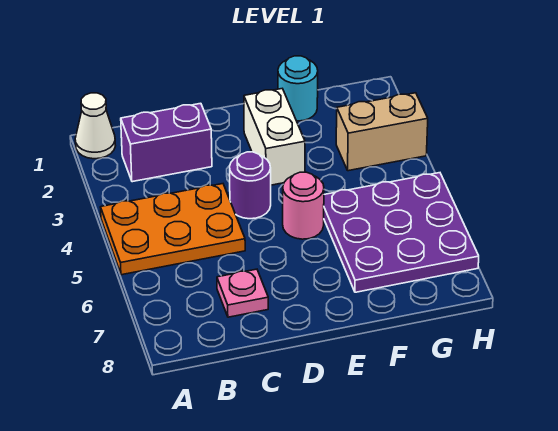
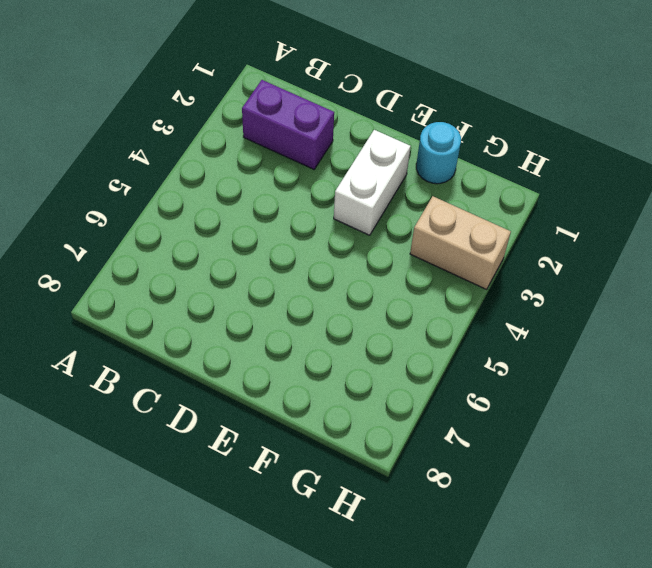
none -> white cone A1 level 1
none -> orange plate A4:C5 level 1

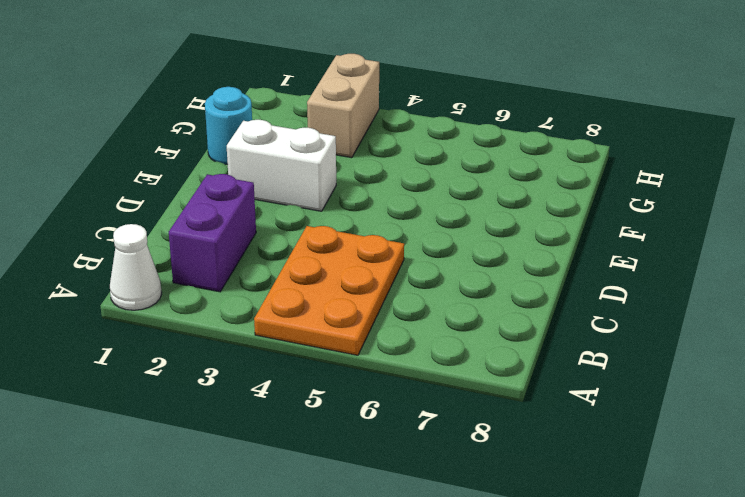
none -> pink plate C7 level 1
none -> purple round brick D4 level 1

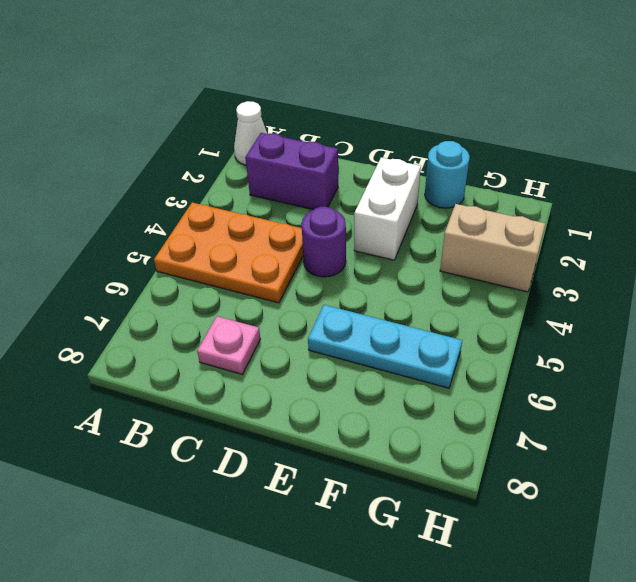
cyan plate E6:G6 level 1 -> purple plate F5:H7 level 1
none -> pink round brick E5 level 1

